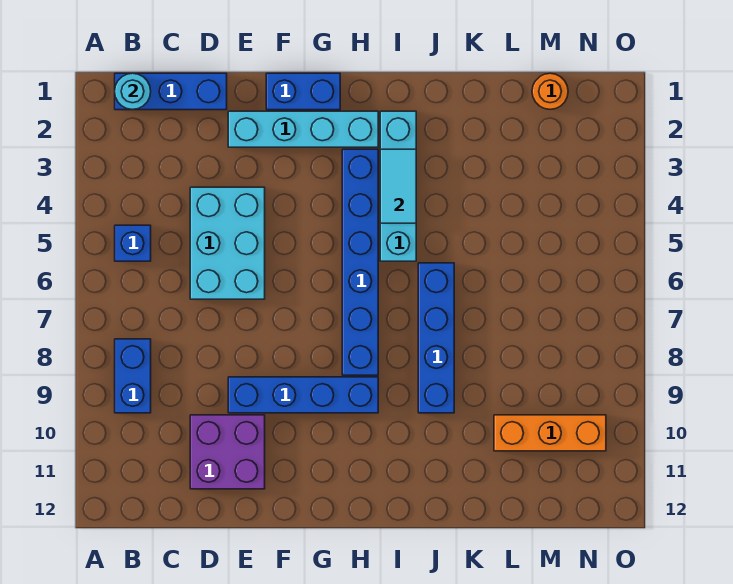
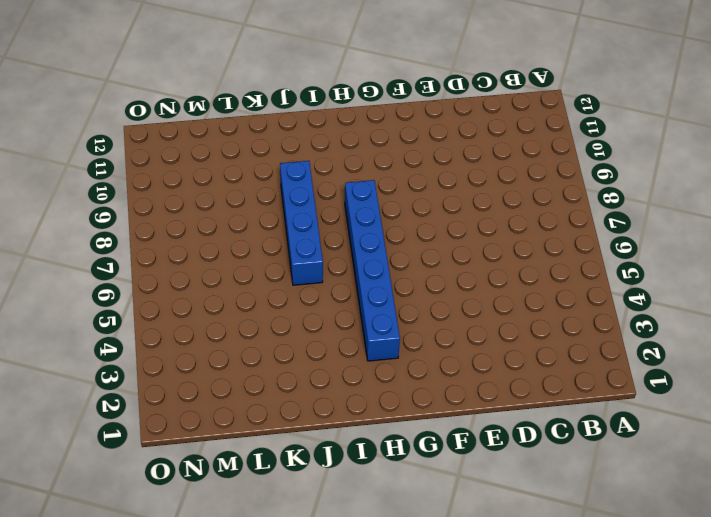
none -> blue brick B1:D1 level 1
none -> blue brick B5 level 1
none -> blue brick B8:B9 level 1

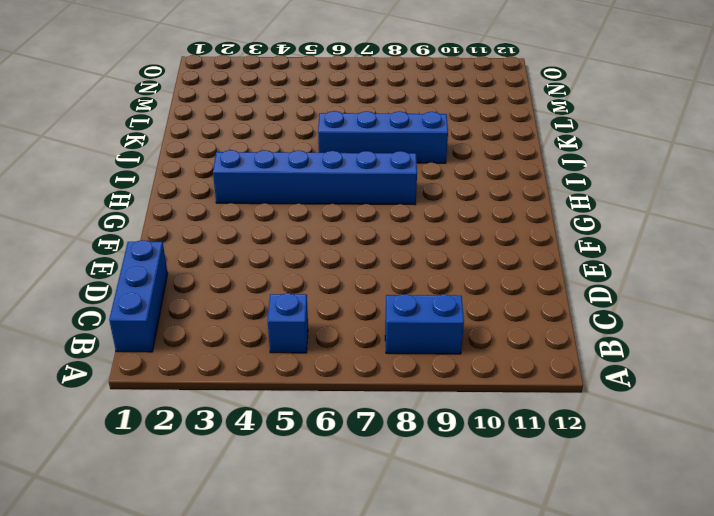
none -> cyan brick D4:E6 level 1
none -> purple brick D10:E11 level 1
none -> cyan brick E2:H2 level 1

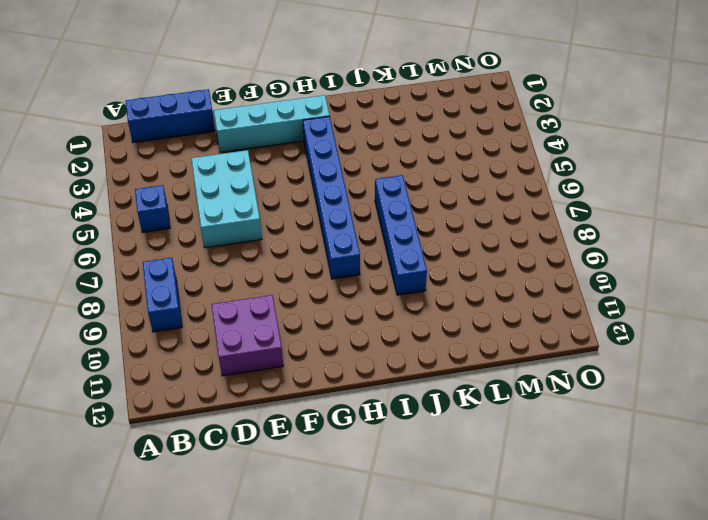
none -> blue brick E9:H9 level 1
none -> blue brick F1:G1 level 1
none -> cyan brick I2:I5 level 1

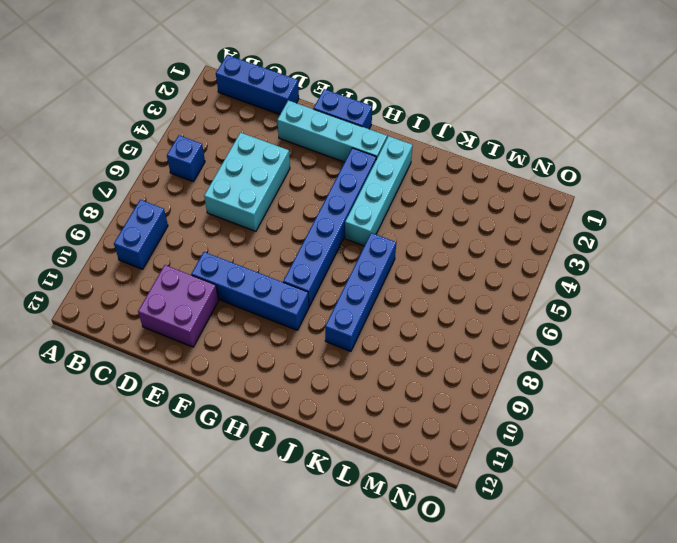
none -> orange brick L10:N10 level 1
none -> orange round brick M1 level 1
none -> cyan round brick B1 level 2

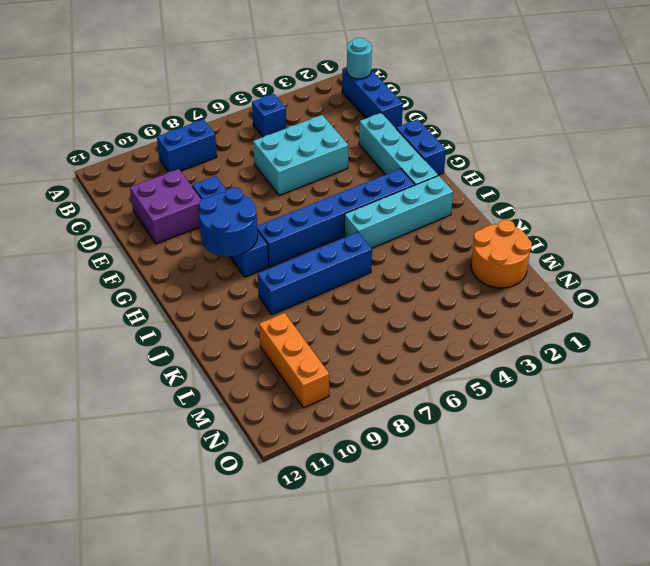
blue round brick G9:H10 level 2 -> none
orange round brick L1:M2 level 1 -> orange round brick M1 level 1
none -> cyan tile I3:I4 level 2

